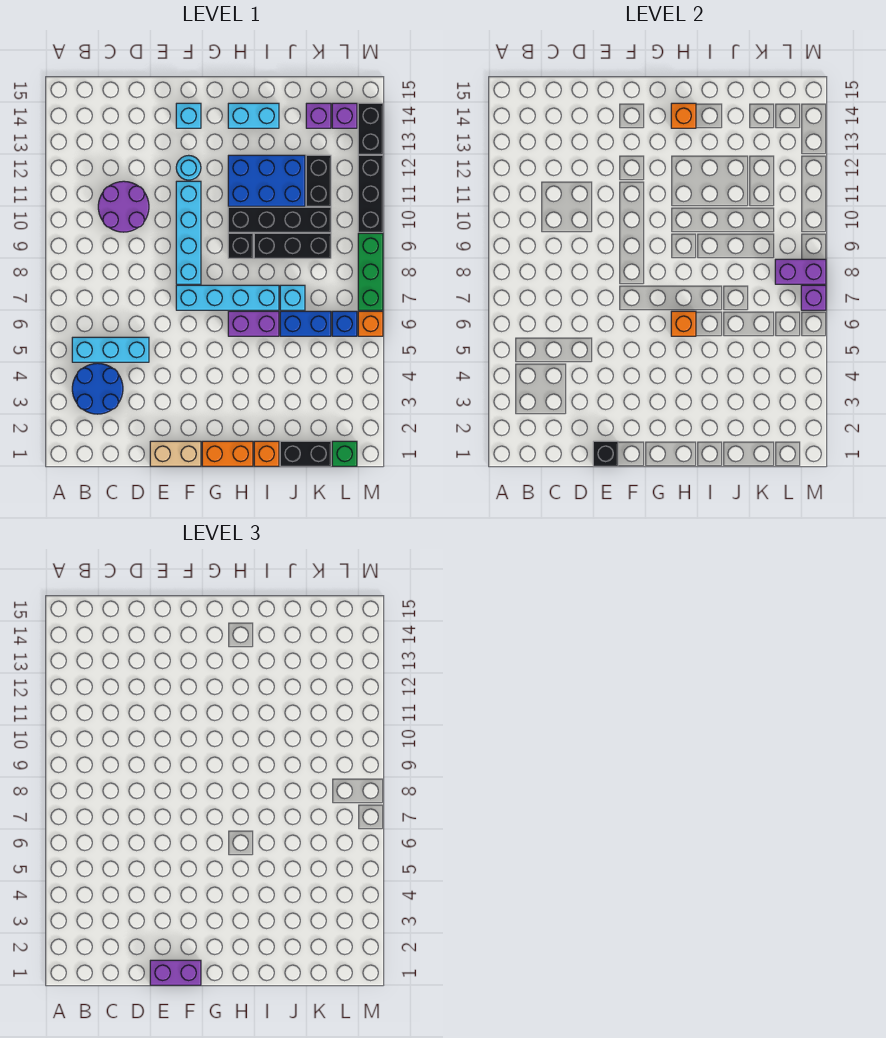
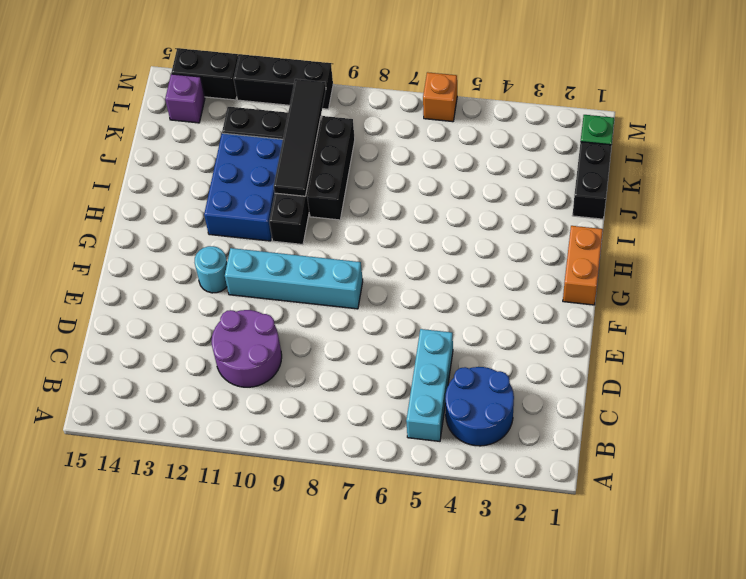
black tile I10:L10 level 2 -> none
none -> tan brick E1:F1 level 1
none -> cyan brick F7:I7 level 1
none -> cyan brick F14 level 1
none -> purple brick H6:I6 level 1

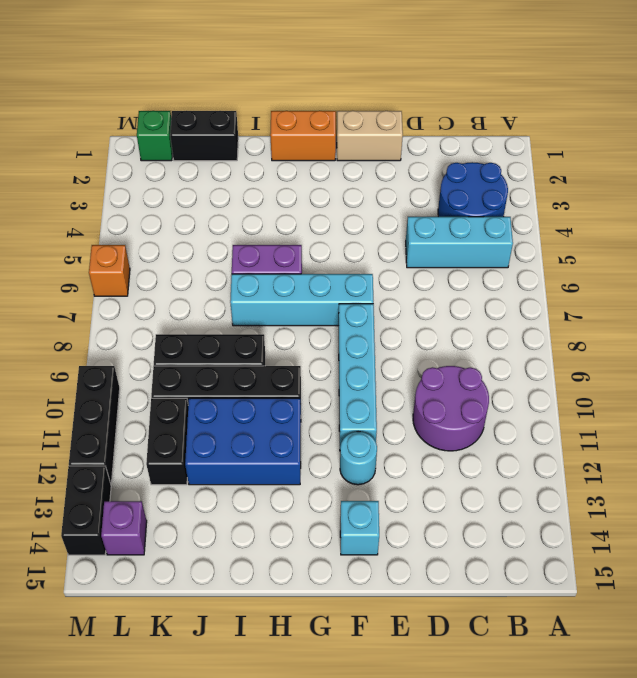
none -> black brick H9 level 1
none -> cyan brick H14:I14 level 1
none -> orange brick I1 level 1
none -> blue brick J6:K6 level 1

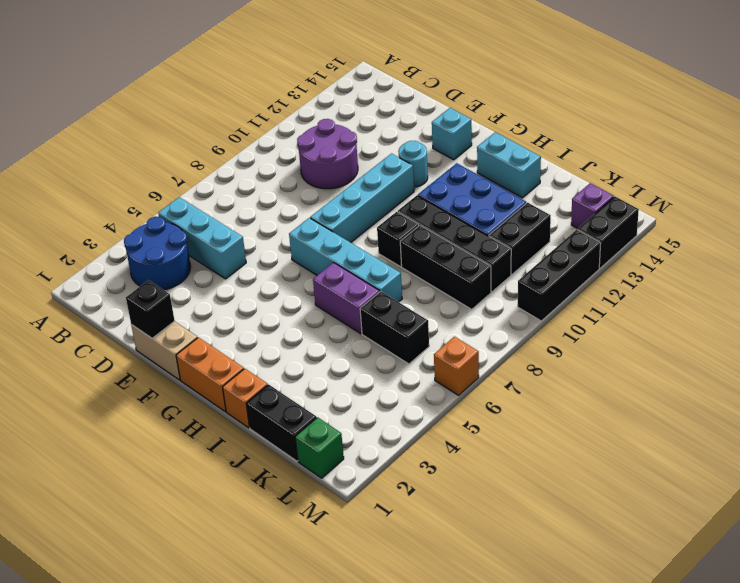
black brick J6:K6 level 1 -> blue brick J6:K6 level 1
none -> cyan brick J7 level 1
none -> purple brick K14 level 1
none -> blue brick L6 level 1
none -> green brick M7:M9 level 1

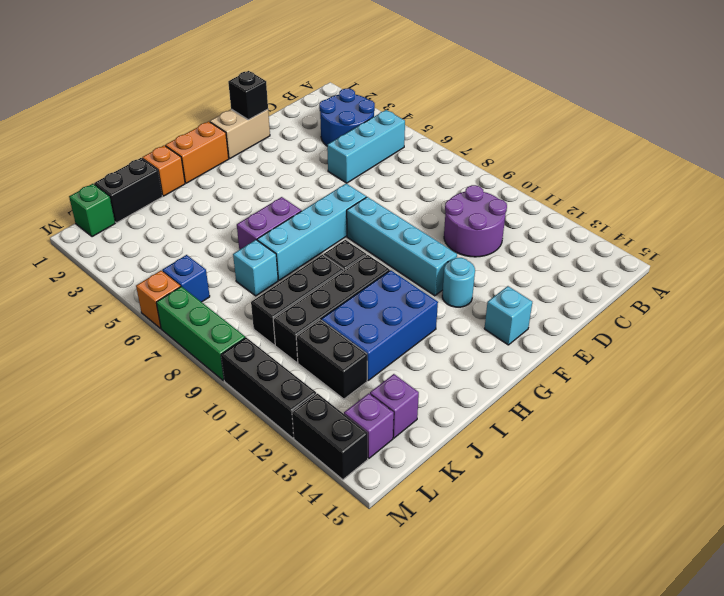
none -> cyan brick H14:I14 level 1
none -> blue brick J6:K6 level 1
none -> orange brick H6 level 2
none -> orange brick H14 level 2

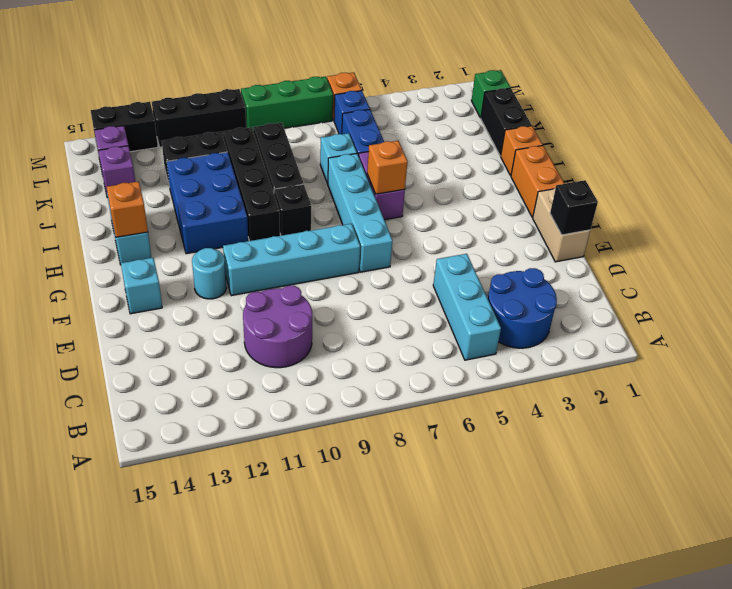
none -> purple brick L8:M8 level 2
none -> purple brick M7 level 2
none -> purple brick E1:F1 level 3

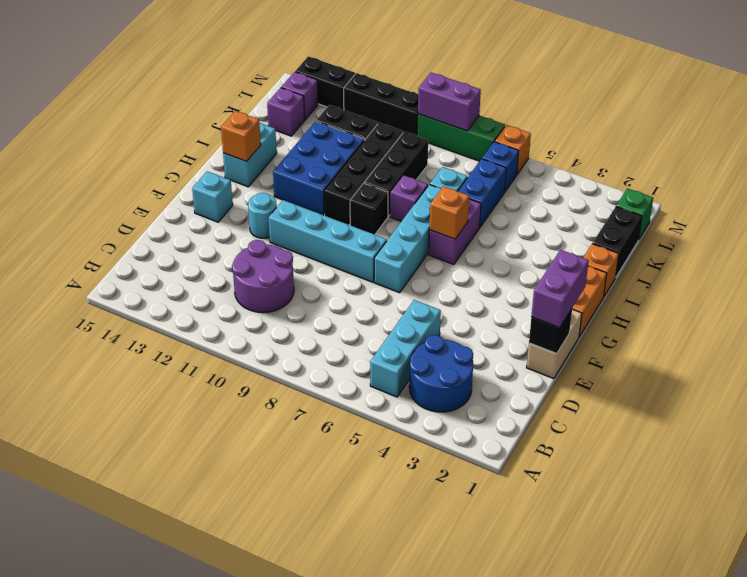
purple brick I8 level 1 -> purple brick M7 level 2
purple brick M8:M9 level 2 -> purple brick L8:M8 level 2

